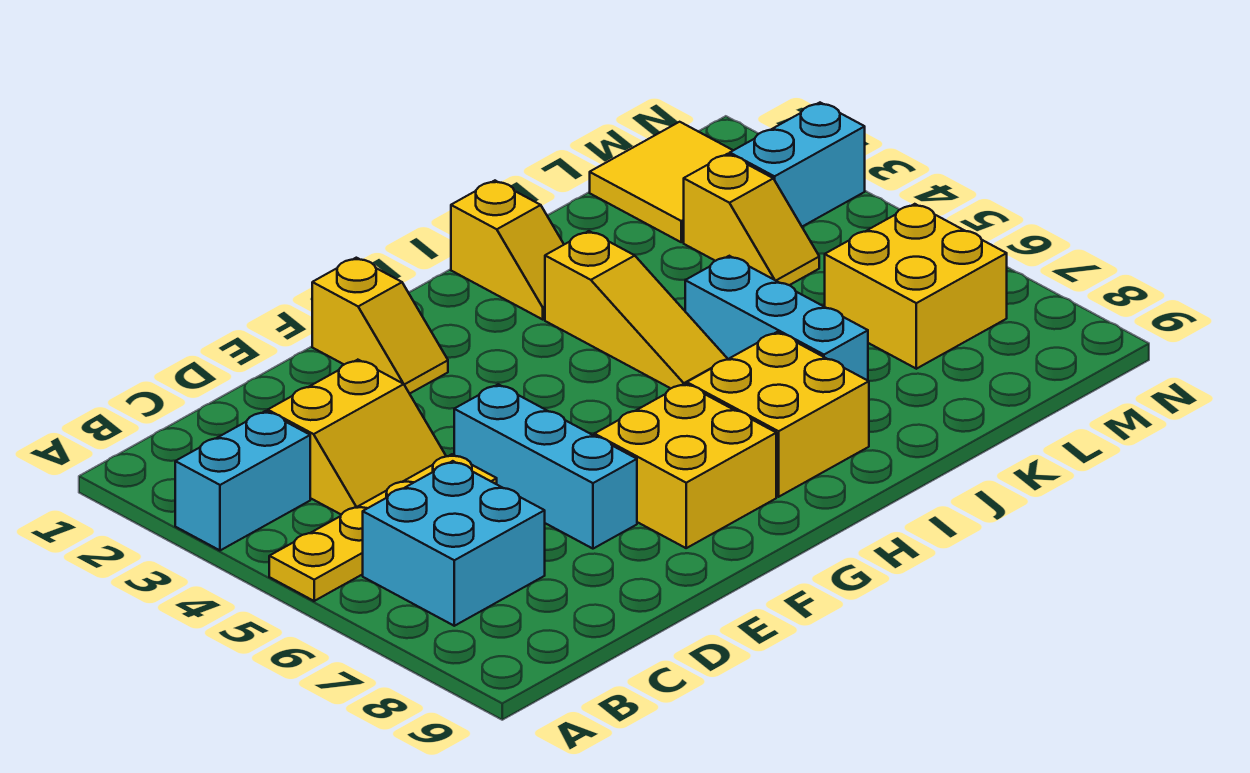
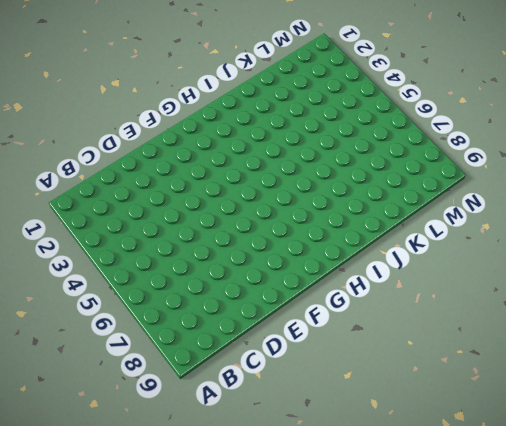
none -> cyan brick A3:B3 level 1
none -> yellow plate A5:D5 level 1
none -> cyan brick B6:C7 level 1

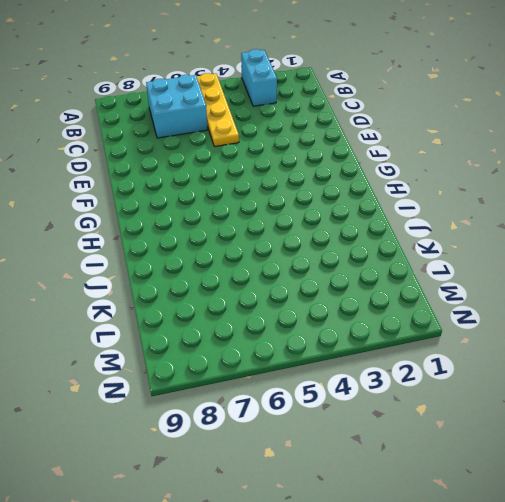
none -> yellow slope C3:D4 level 1 top 3
none -> cyan brick E5:E7 level 1
none -> yellow slope F1:F2 level 1 top 1

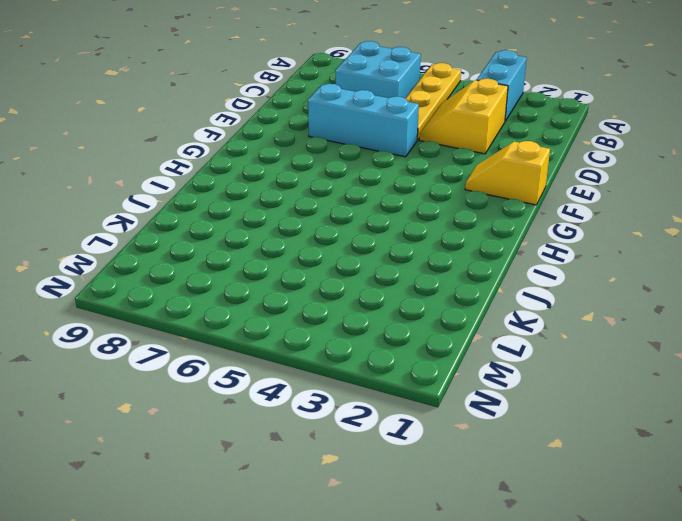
none -> yellow brick F7:G8 level 1
none -> yellow brick H7:I8 level 1
none -> yellow slope I1:I2 level 1 top 1

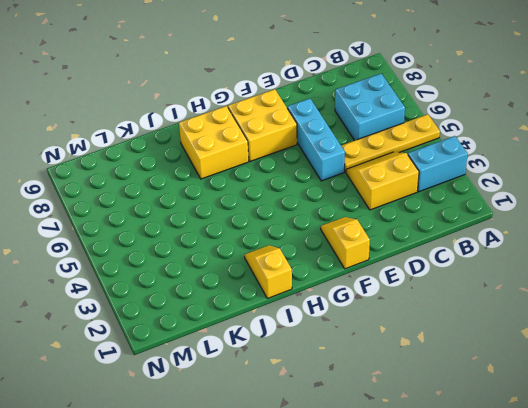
none -> yellow slope I3:I5 level 1 top 3
none -> cyan brick J5:J7 level 1
none -> yellow tile L1:M2 level 1

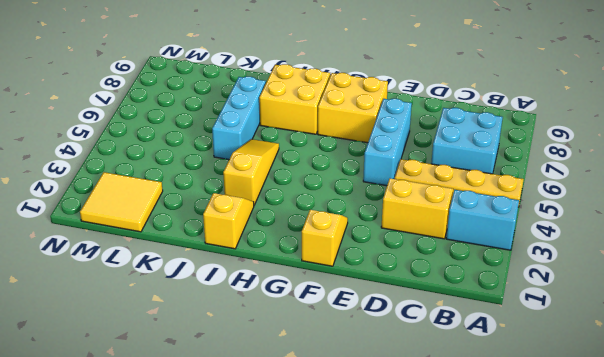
none -> yellow slope L3:L4 level 1 top 3
none -> yellow brick L6:M7 level 1
none -> cyan brick M3:N3 level 1

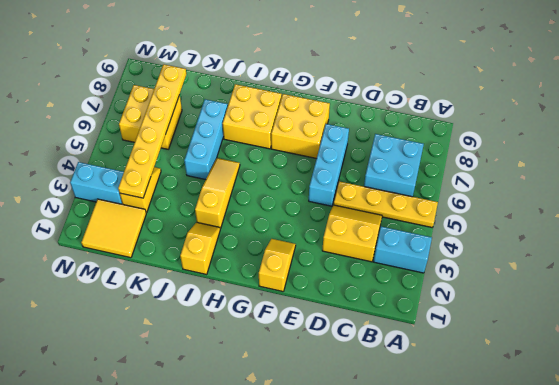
yellow plate L3:L8 level 2 -> none

